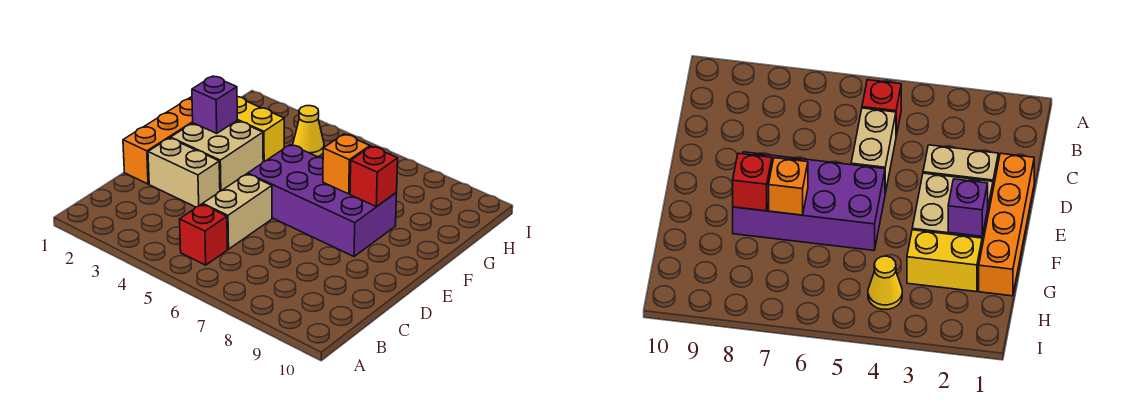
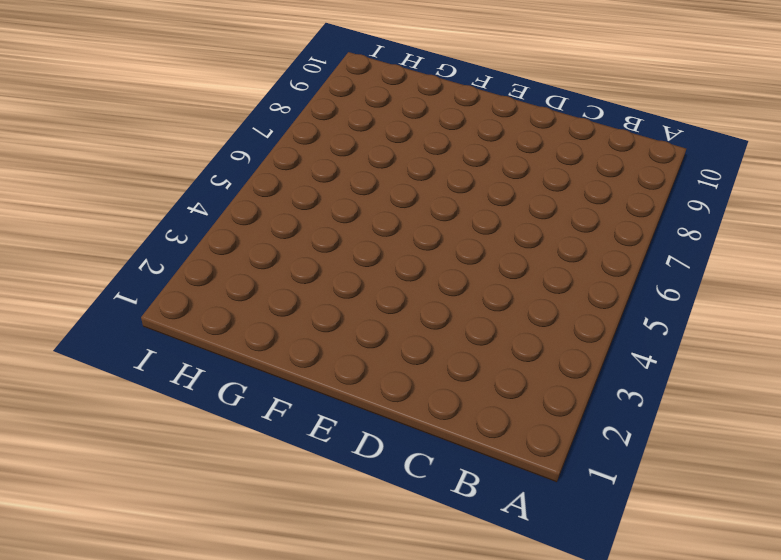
none -> red brick B5 level 1
none -> tan brick C5:D5 level 1

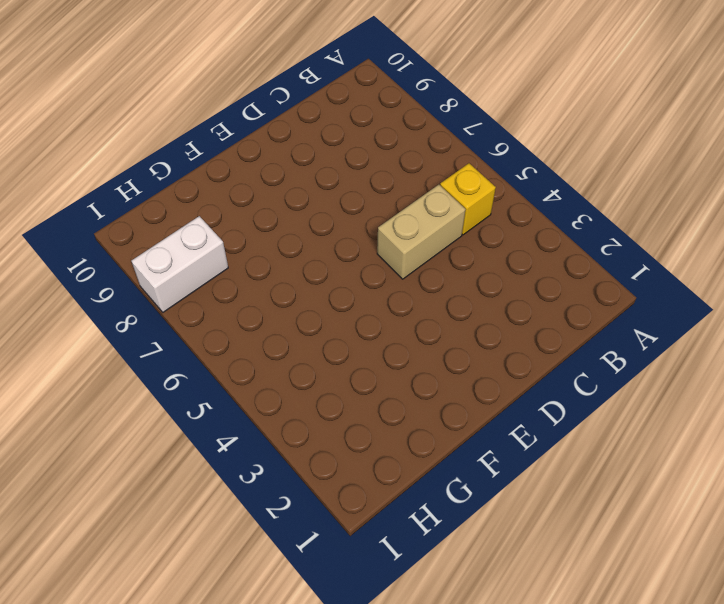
yellow brick B5 level 1 -> red brick B5 level 1
white brick H8:I8 level 1 -> none
none -> orange brick D1:G1 level 1
none -> tan brick D2:D3 level 1

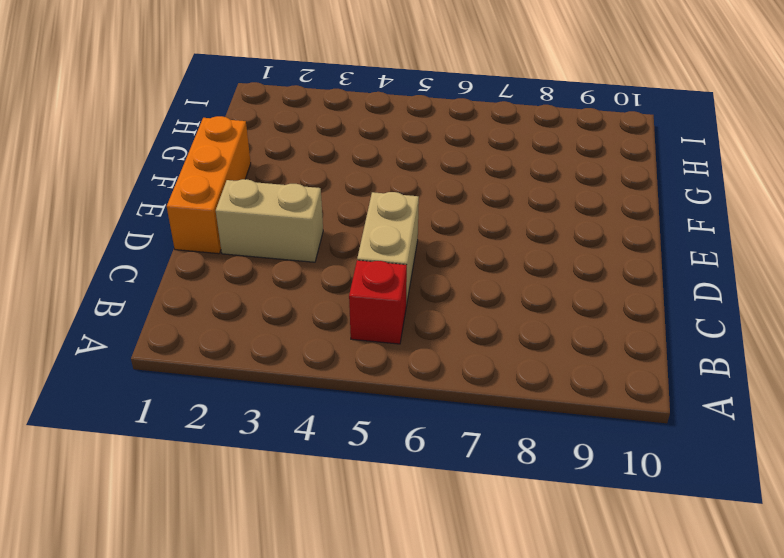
orange brick D1:F1 level 1 -> orange brick D1:G1 level 1
none -> tan brick E2:F3 level 1
none -> purple brick E5:F8 level 1

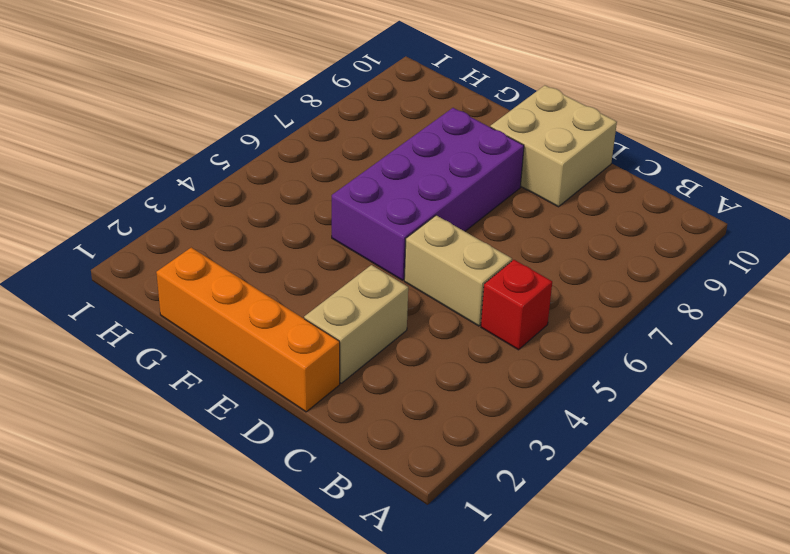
tan brick D9:E10 level 1 -> tan brick E2:F3 level 1
none -> yellow brick G2:G3 level 1
none -> yellow cone H4 level 1

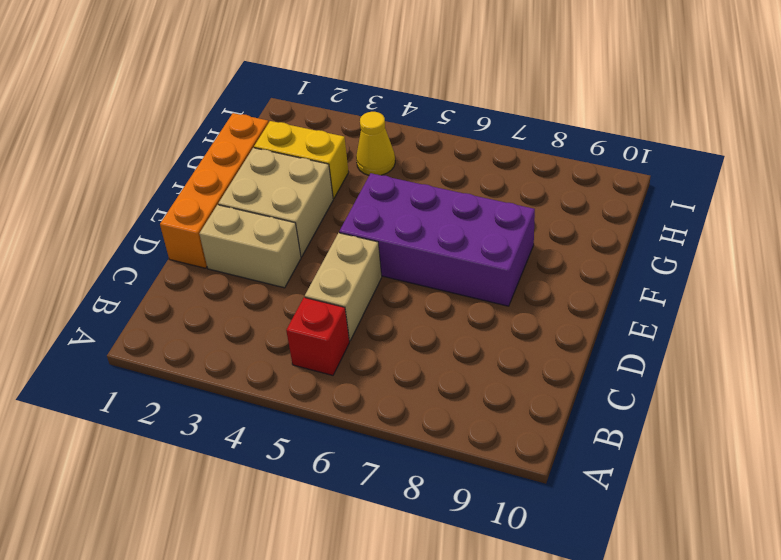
none -> purple brick F2 level 2
none -> orange brick F7 level 2

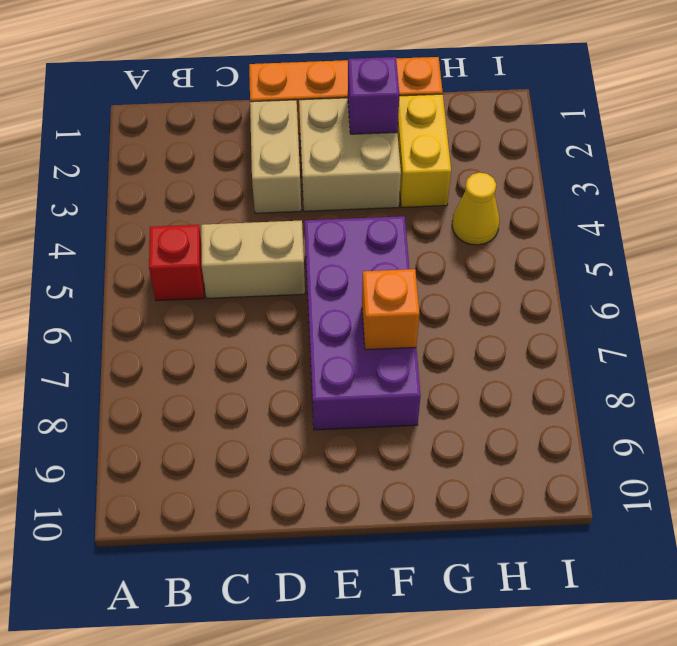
none -> red brick F8 level 2

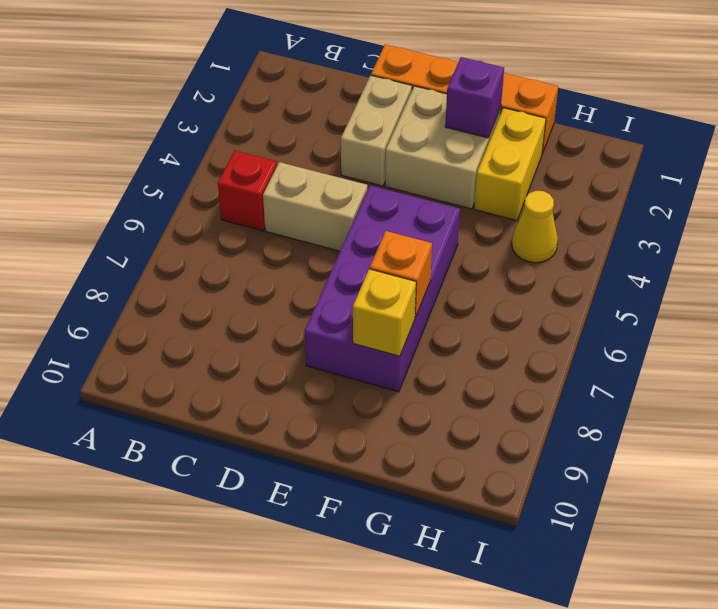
yellow brick F8 level 2 -> red brick F8 level 2

